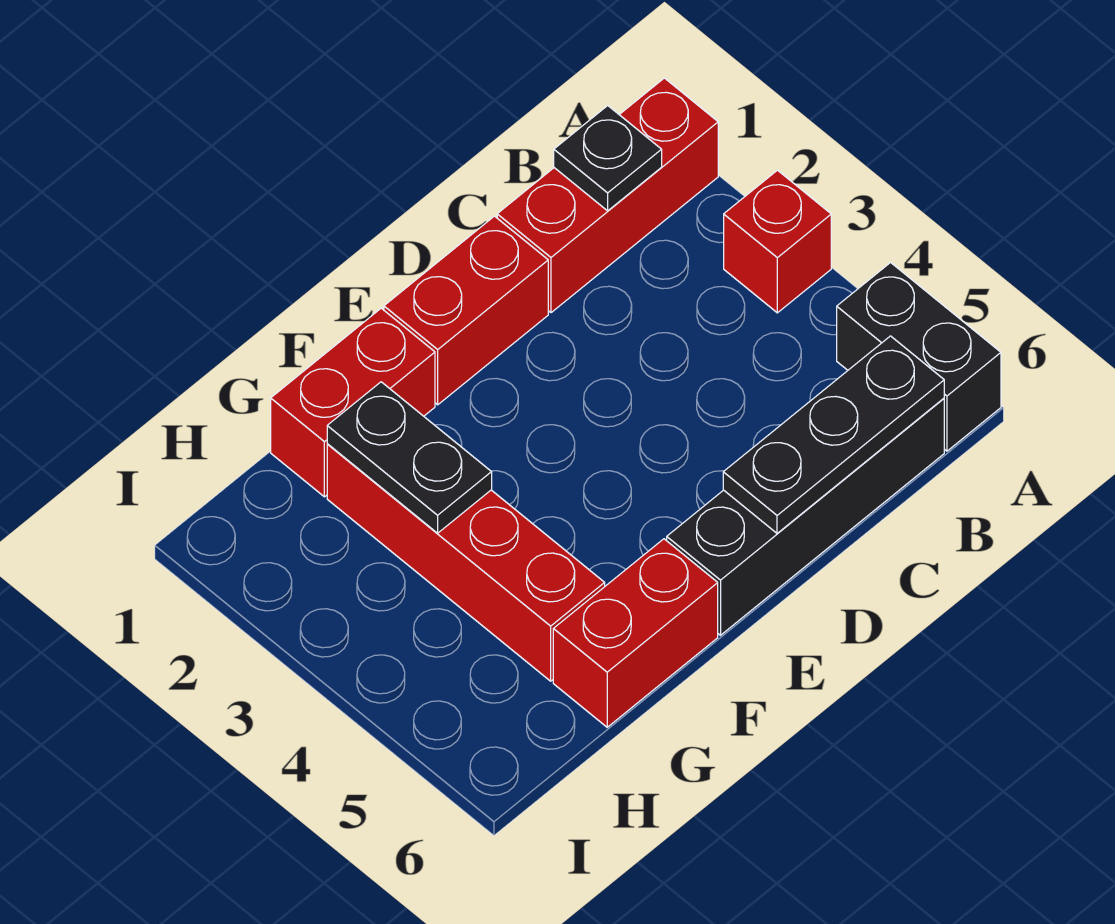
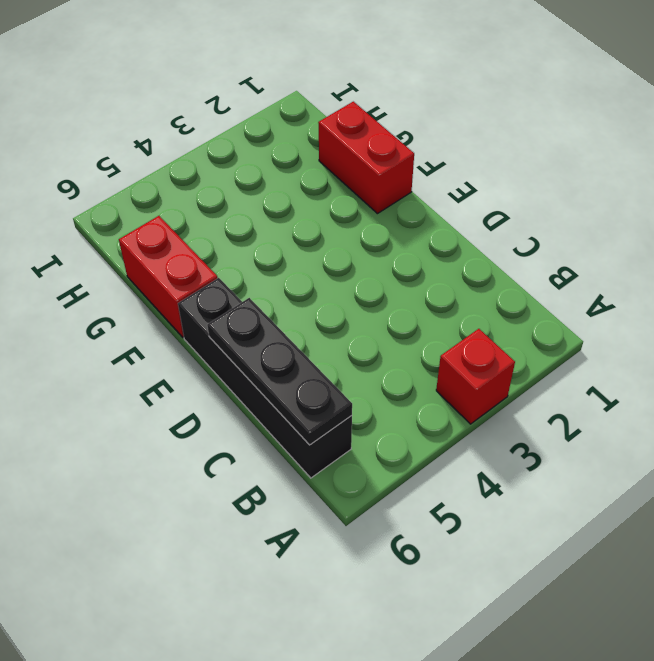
none -> red brick A1:C1 level 1
none -> black brick A5:A6 level 1

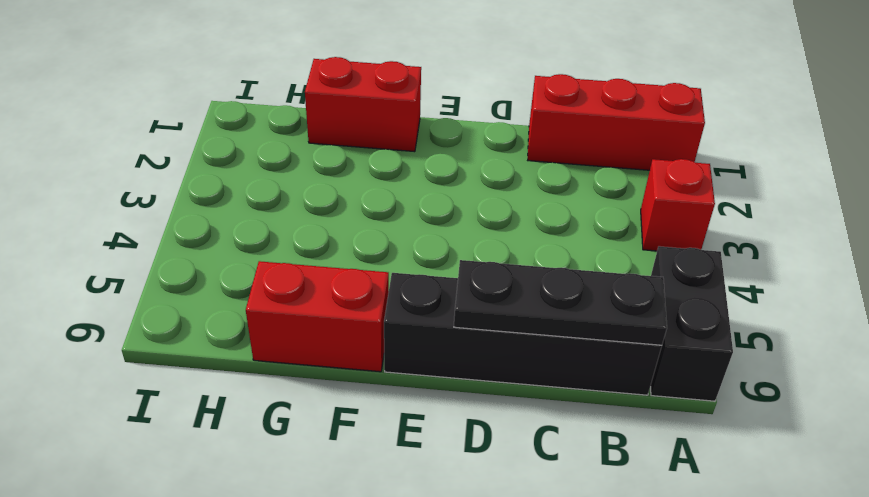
none -> red brick D1:E1 level 1
none -> red brick G2:G5 level 1

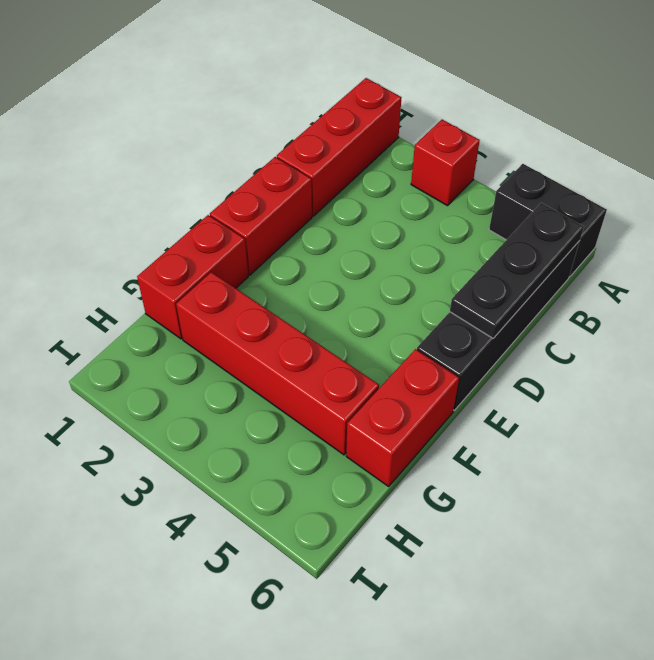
none -> black plate B1 level 2
none -> black plate G2:G3 level 2

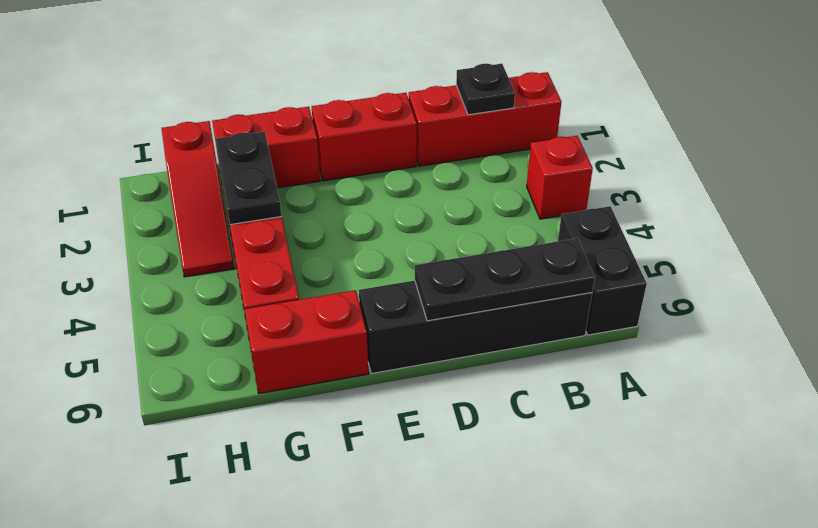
red slope H1:H3 level 1 top 1 -> none

